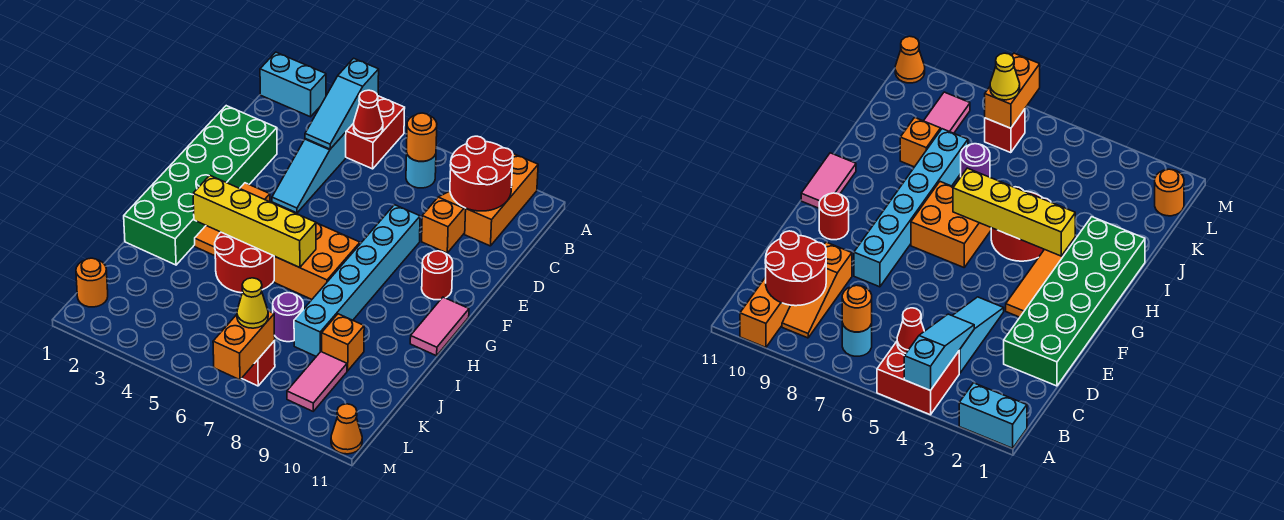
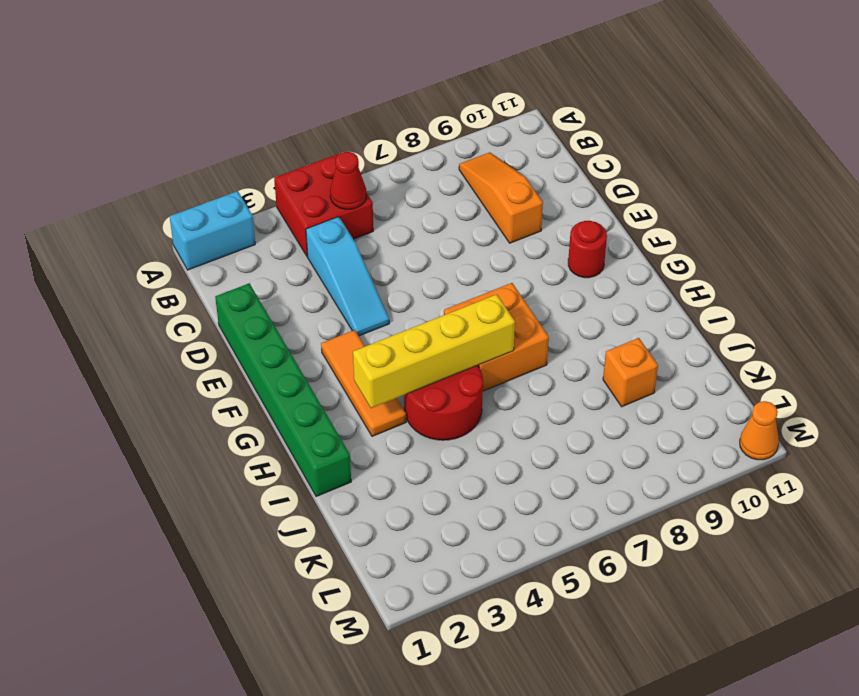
green brick D1:I1 level 1 -> green brick D1:I2 level 1
none -> orange brick A10:C10 level 1
none -> cyan round brick B7 level 1
none -> cyan brick E8:J8 level 1

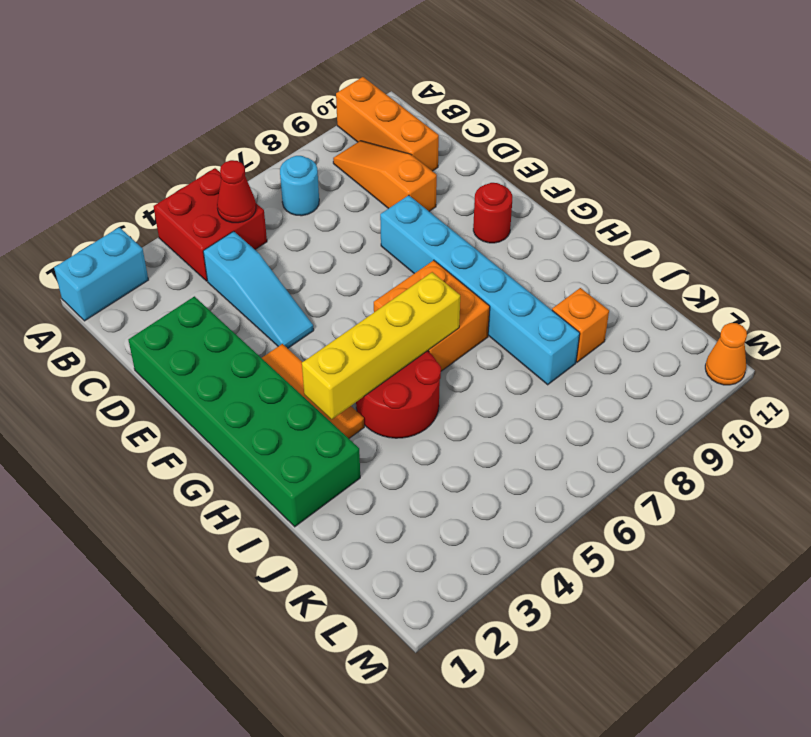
none -> pink tile G11:H11 level 1
none -> purple round brick J7 level 1
none -> pink tile K9:L9 level 1

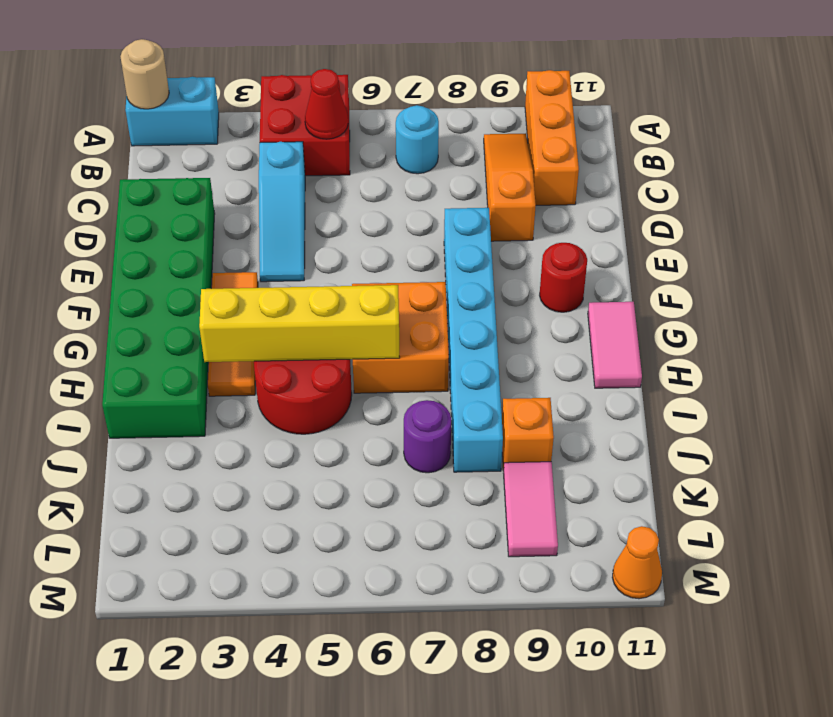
tan round brick A1 level 2 -> none
none -> orange round brick L1 level 1
none -> red brick L7 level 1
none -> cyan slope A4:C4 level 2 top A

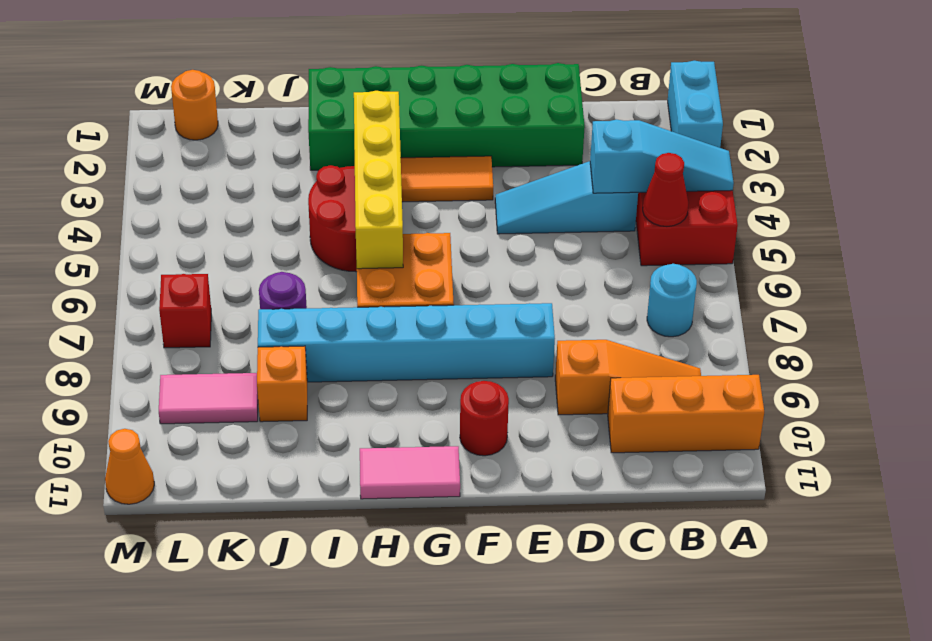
cyan slope A4:C4 level 2 top C -> cyan slope A4:C4 level 2 top A
none -> orange round brick B7 level 2
none -> red round brick B9:C10 level 2
none -> orange brick L7:M7 level 2

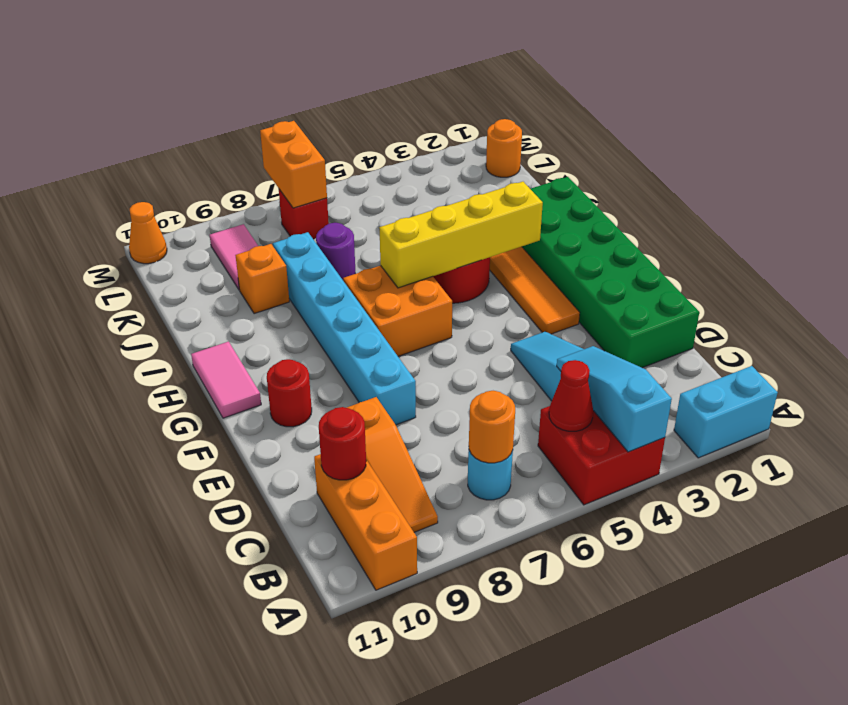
red round brick C10 level 2 -> red round brick B9:C10 level 2
none -> yellow cone L7 level 3

